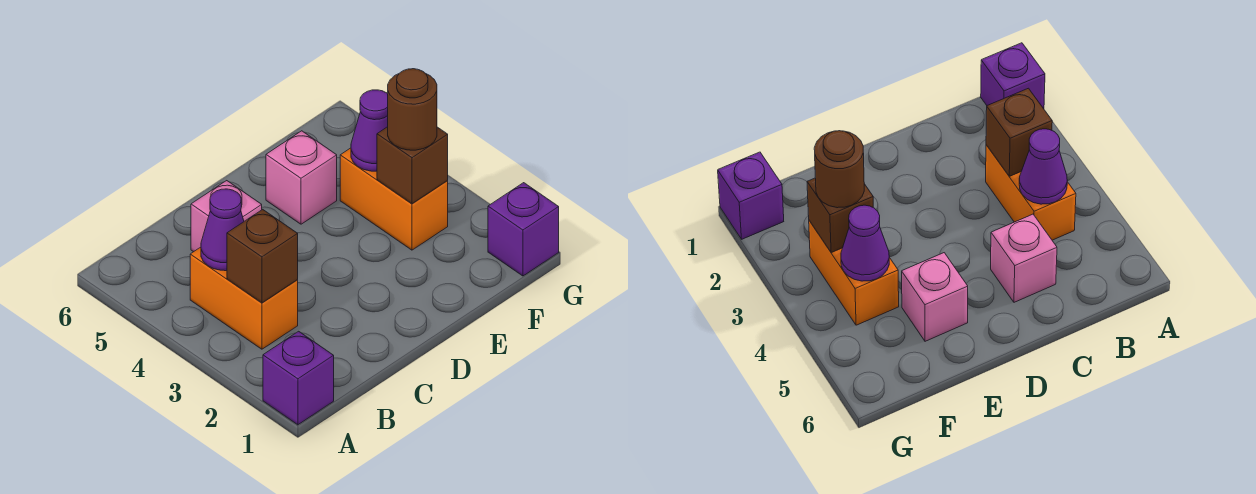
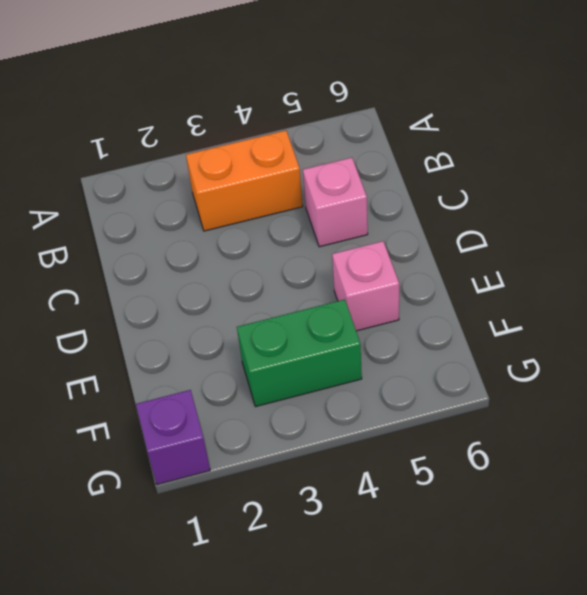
green brick F3:F4 level 1 -> orange brick F3:F4 level 1
none -> purple brick A1 level 1
none -> brown brick B3 level 2

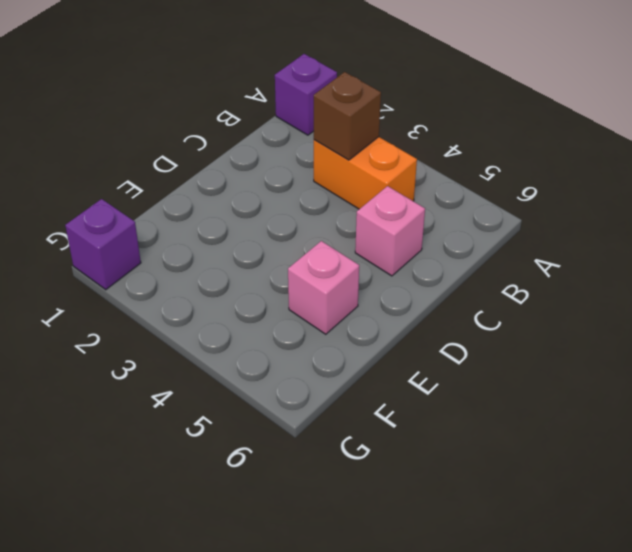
none -> orange brick F3:F4 level 1
none -> purple cone B4 level 2

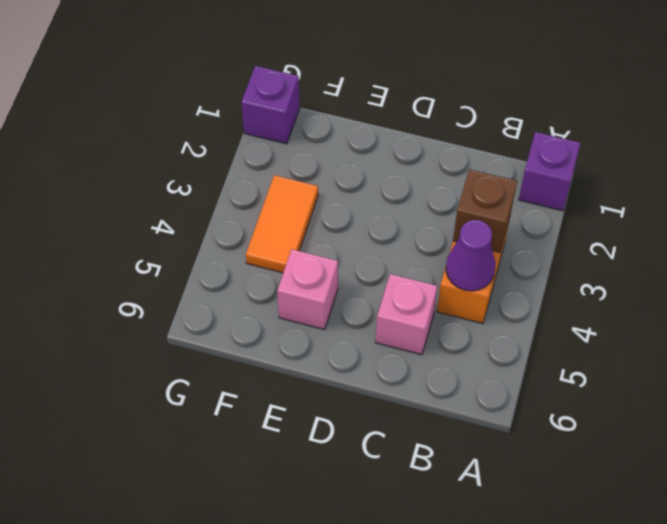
orange tile F3:F4 level 1 -> orange brick F3:F4 level 1
none -> brown brick F3 level 2
none -> purple cone F4 level 2

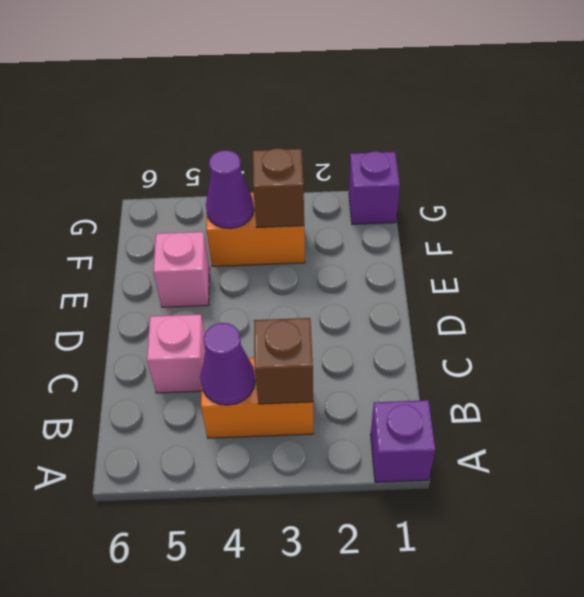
none -> brown round brick F3 level 3

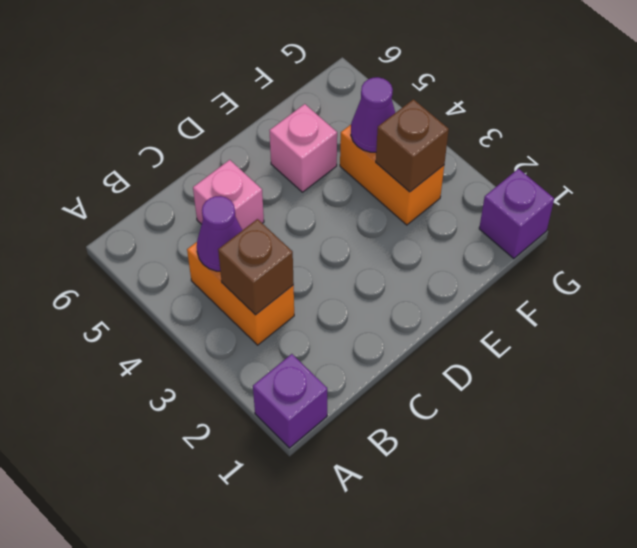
none -> brown round brick F3 level 3

